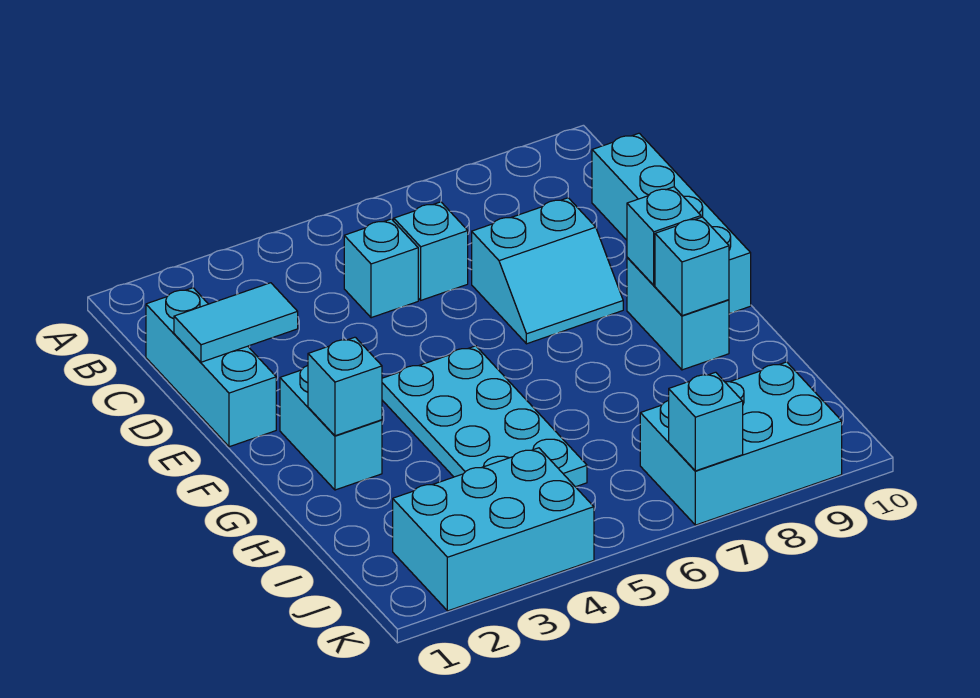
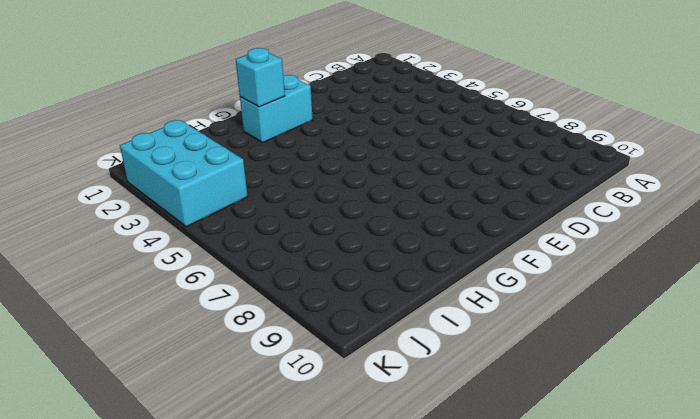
none -> cyan brick C1:E1 level 1
none -> cyan brick C5 level 1
none -> cyan brick C6 level 1

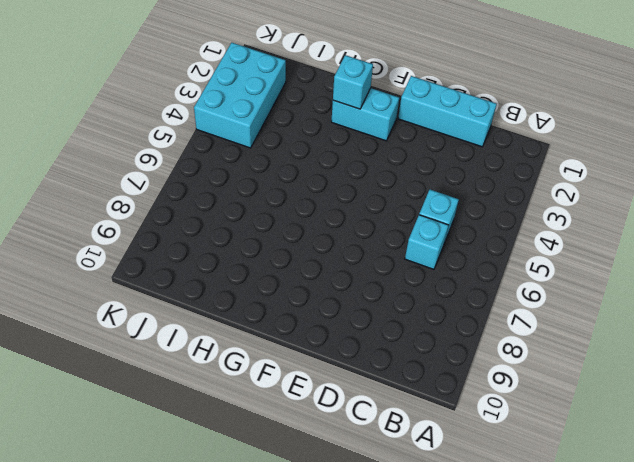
none -> cyan brick C10:F10 level 1
none -> cyan slope D7:E8 level 1 top D
none -> cyan plate F4:I5 level 1

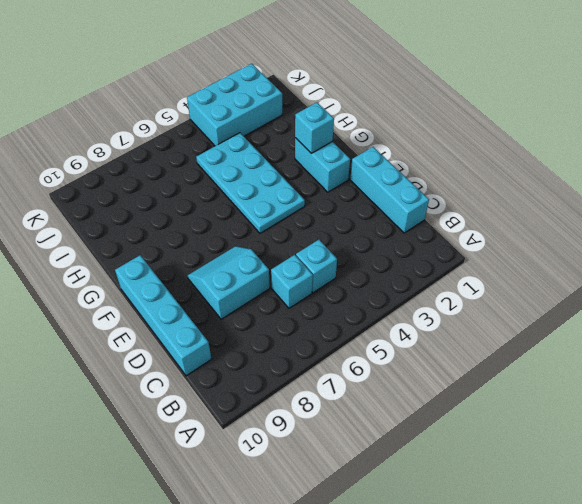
none -> cyan brick F9:G9 level 1
none -> cyan brick J7:K9 level 1
none -> cyan tile D1:D2 level 2

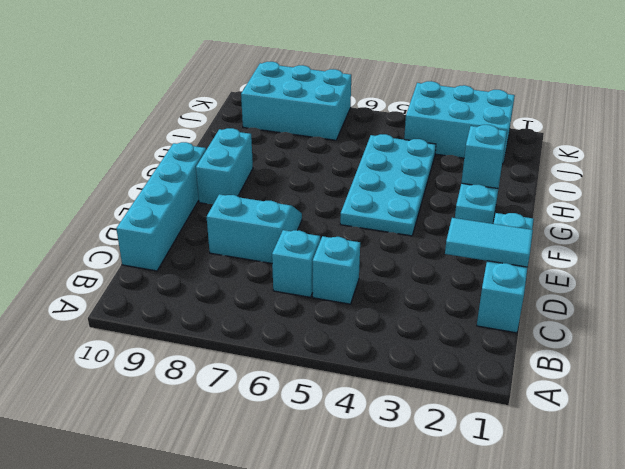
none -> cyan brick F9 level 2
none -> cyan brick G9 level 2
none -> cyan brick K7 level 2

